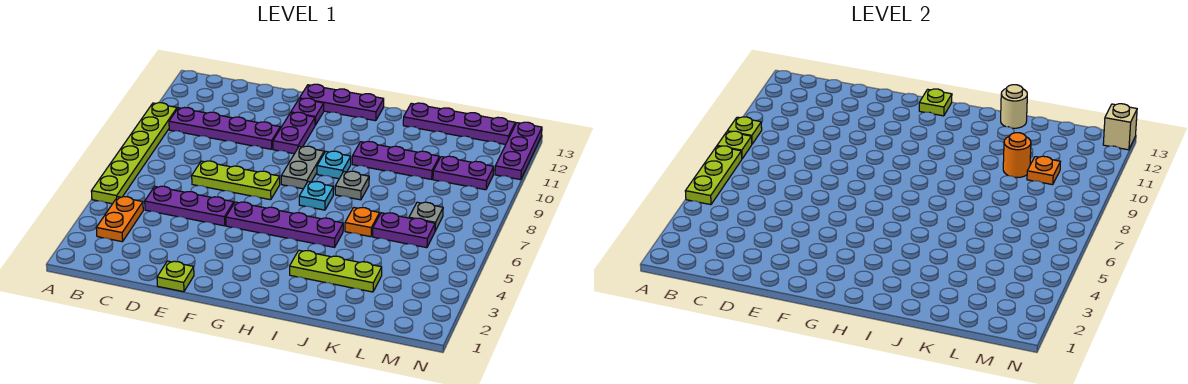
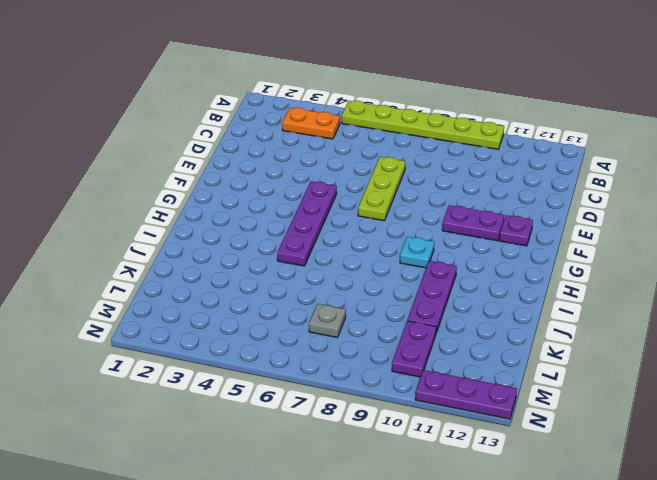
none -> purple plate B10:E10 level 1
none -> purple plate C5:E5 level 1
none -> lime plate E1 level 1
none -> purple plate F13:H13 level 1

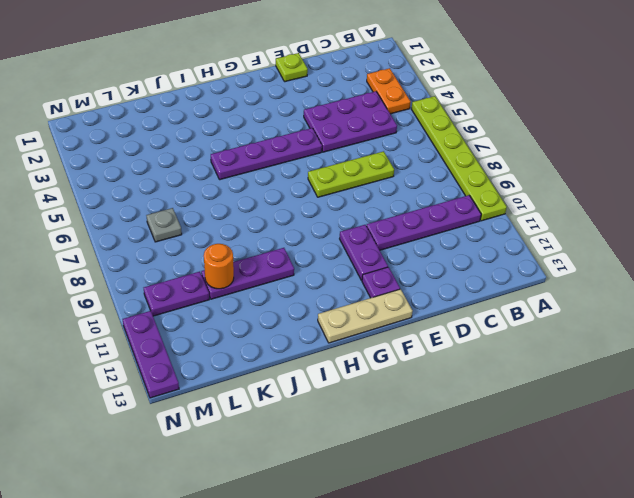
purple plate C4:E5 level 1 -> purple plate C5:E5 level 1
tan plate F13:H13 level 1 -> purple plate F13:H13 level 1
none -> grey plate G8:G9 level 1
none -> cyan plate H7 level 1
none -> cyan plate H9 level 1
none -> lime plate I3:K3 level 1

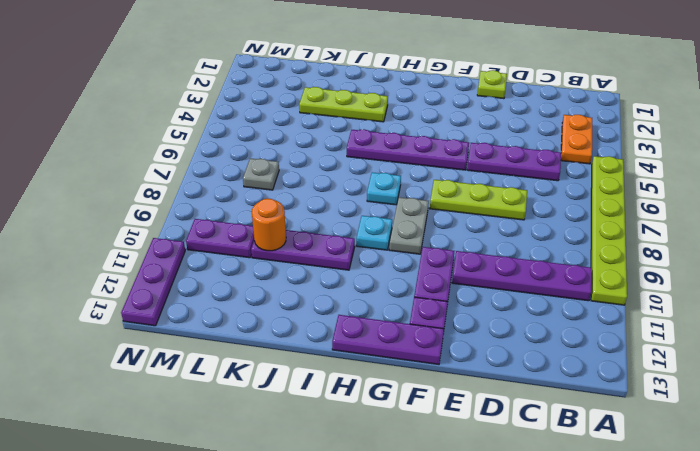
none -> grey plate I8 level 1
none -> orange plate J6 level 1
none -> purple plate J13:M13 level 1
none -> purple plate K6:L6 level 1

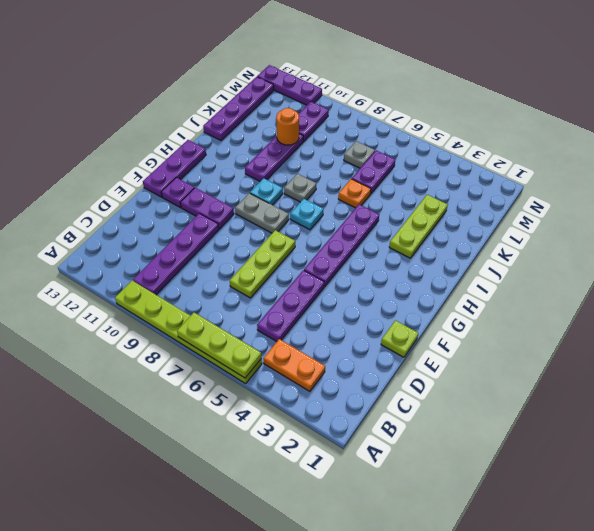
none -> lime plate A8 level 2
none -> lime plate A9 level 2
none -> lime plate G13 level 2
none -> tan round brick J13 level 2

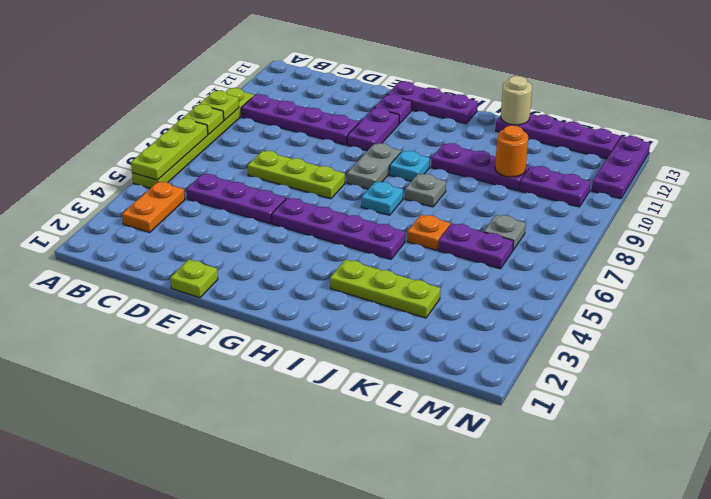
none -> lime plate G13 level 2
none -> orange plate L10 level 2
none -> tan brick N13 level 2

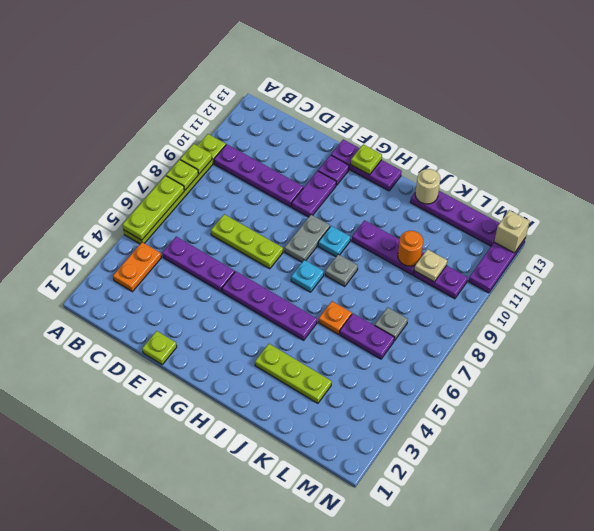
tan plate L10 level 2 -> orange plate L10 level 2

